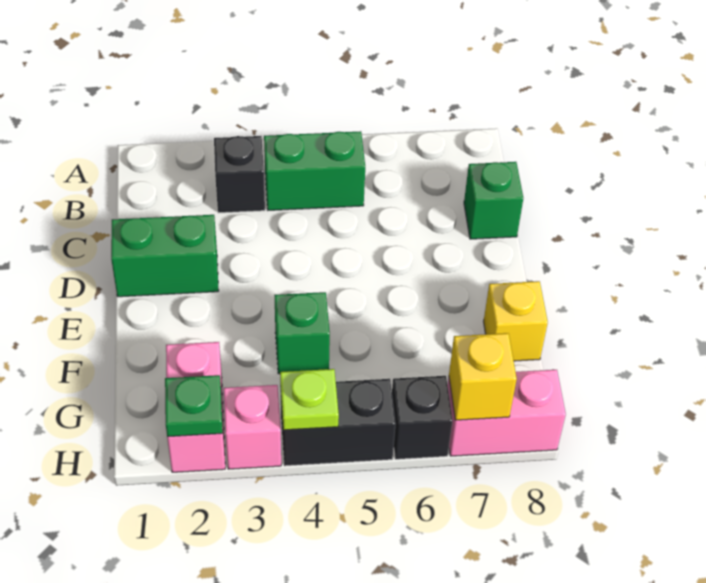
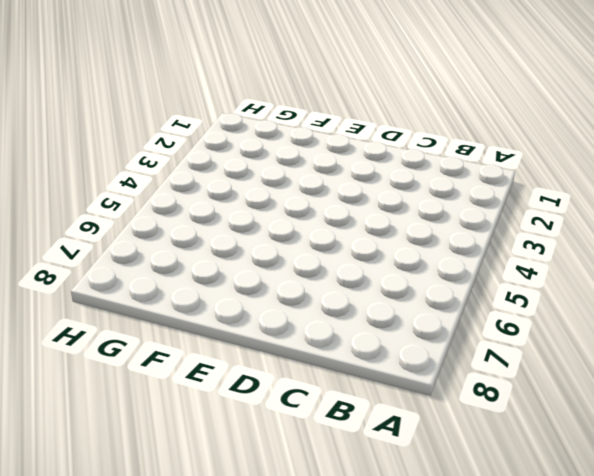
none -> black brick B3 level 1
none -> green brick B4:B5 level 1
none -> green brick C8 level 1

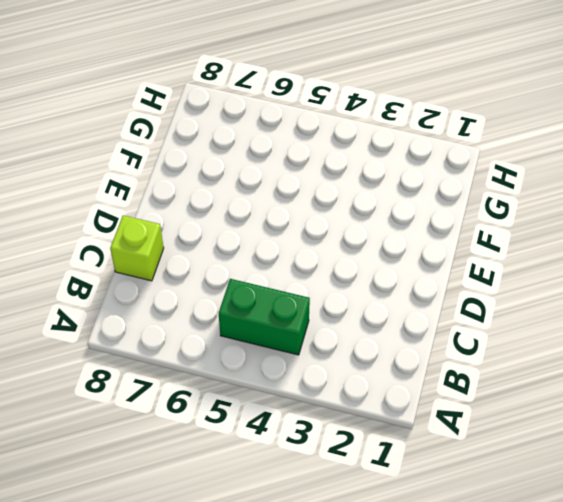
lime brick C8 level 1 -> green brick C8 level 1
none -> black brick B3 level 1
none -> green brick D1:D2 level 1
none -> green brick F4 level 1

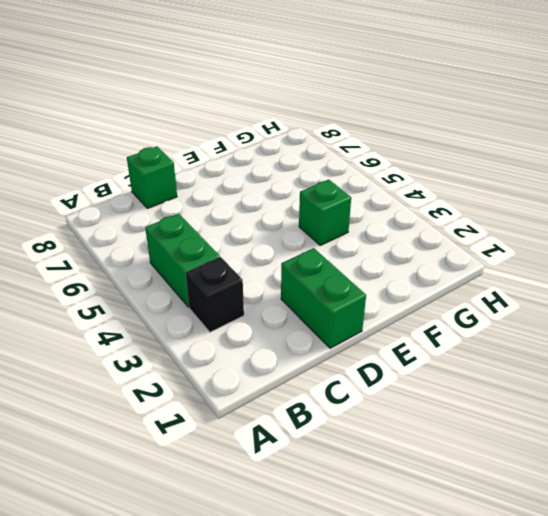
none -> yellow brick F8 level 1
none -> pink brick G2:H2 level 1
none -> pink brick H3 level 1

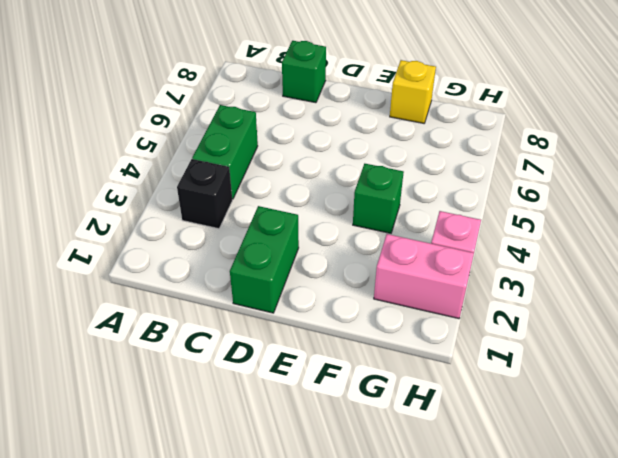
none -> black brick H4:H5 level 1
none -> black brick H6 level 1
none -> pink brick H7:H8 level 1

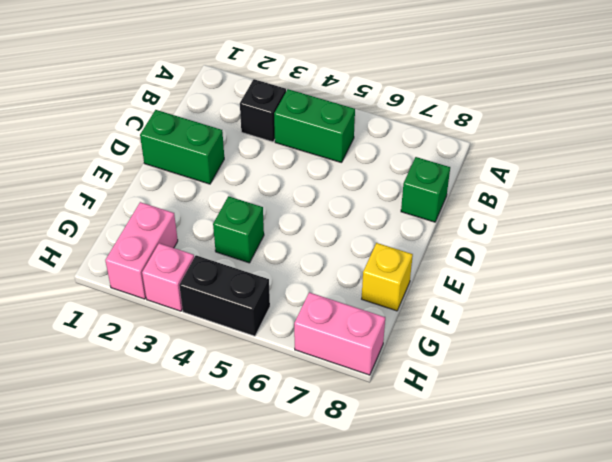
none -> black brick H6 level 1
none -> green plate H2 level 2
none -> lime plate H4 level 2

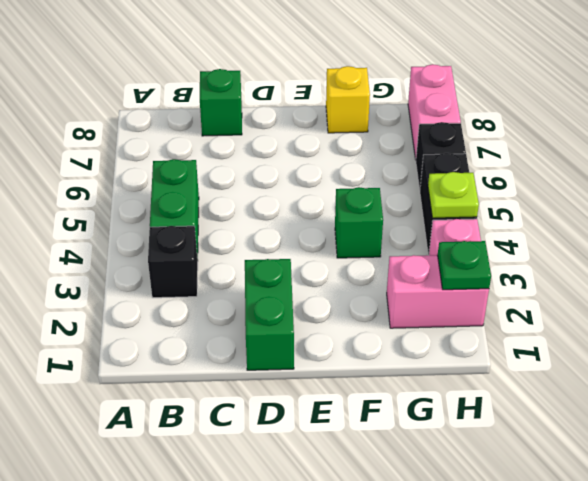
none -> yellow brick H7 level 2

